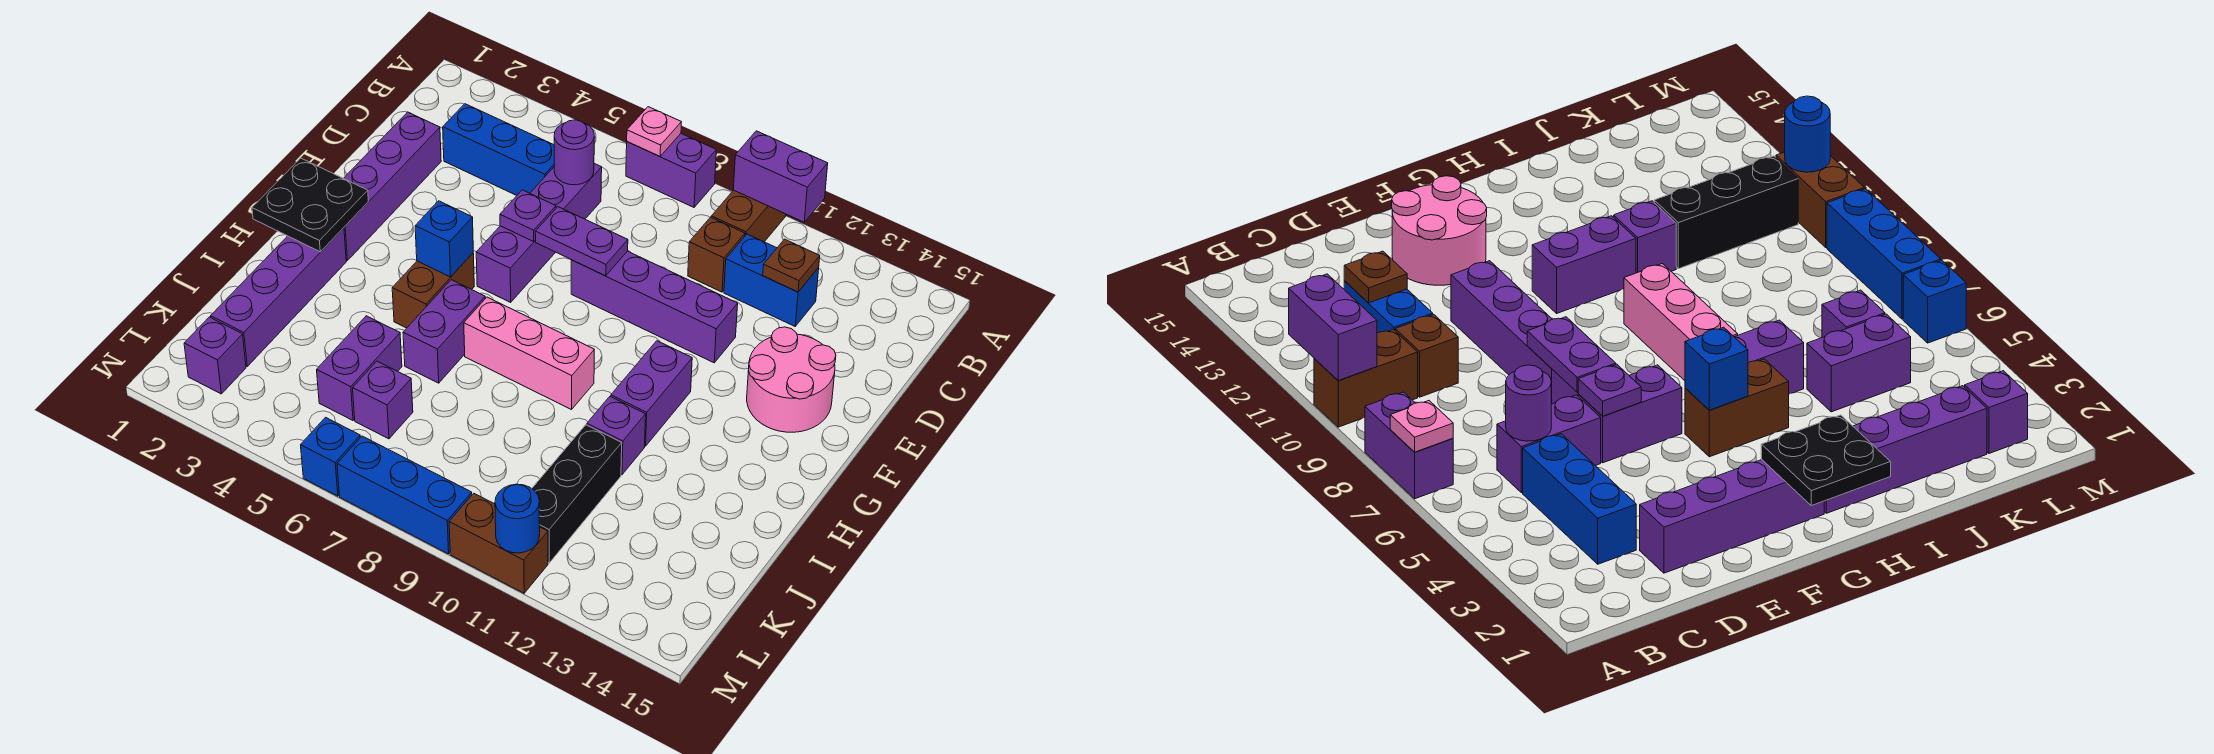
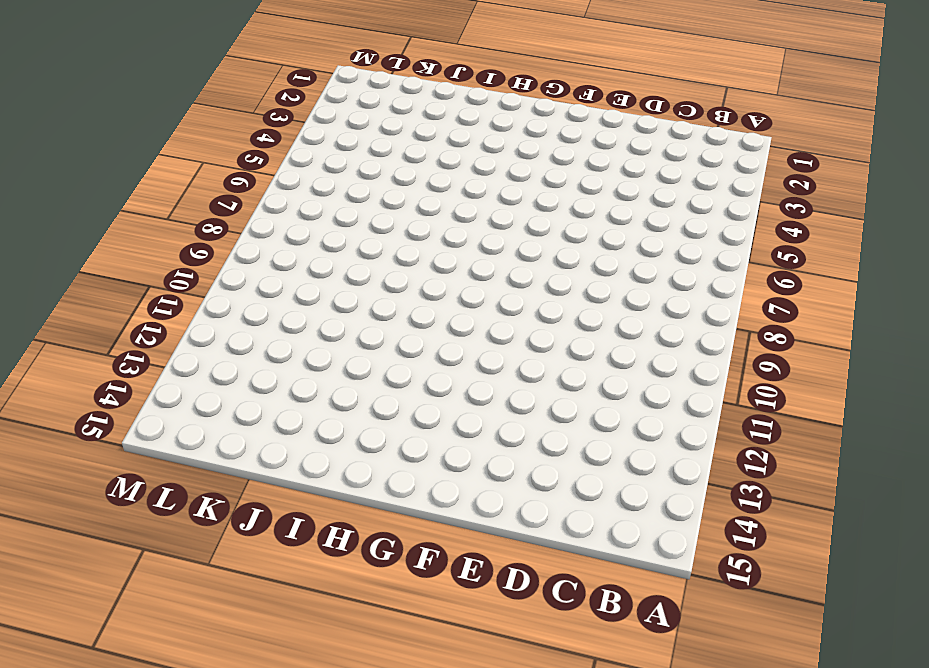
none -> purple brick A7:A8 level 1
none -> brown brick A10:B10 level 1
none -> blue brick C3:C5 level 1
none -> purple brick C6:D6 level 1

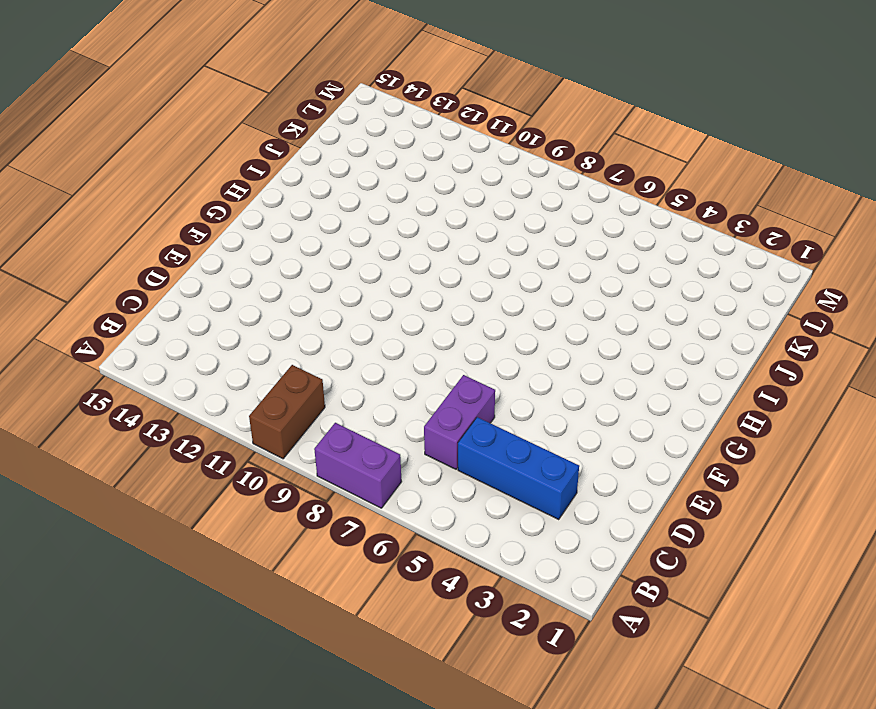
none -> brown brick C10 level 1
none -> blue brick C11:C12 level 1
none -> purple brick D2:G2 level 1
none -> purple brick E6:F6 level 1

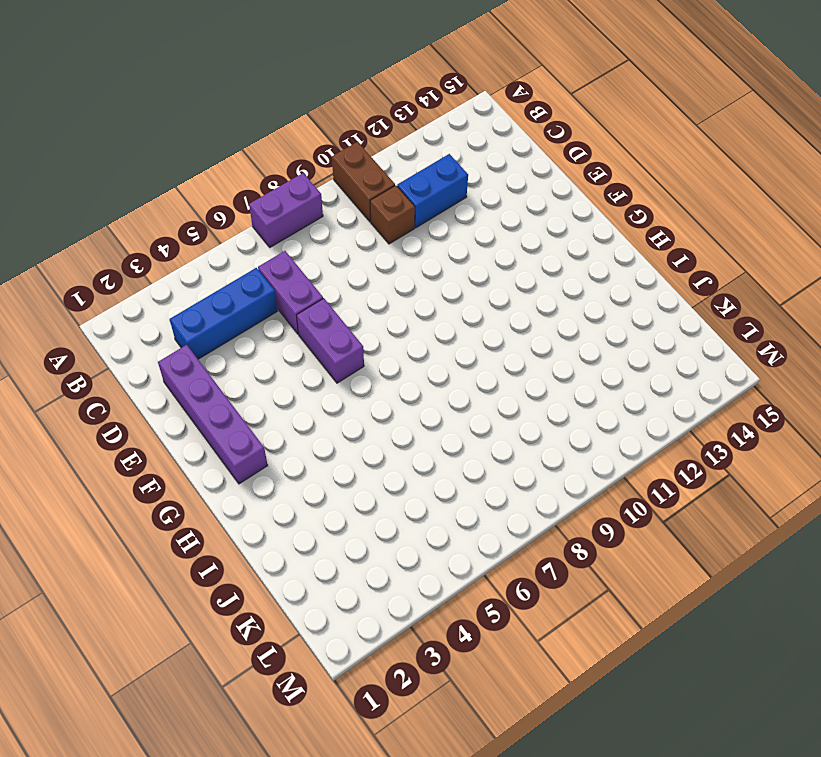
none -> purple brick E8:E11 level 1
none -> pink round brick E13:F14 level 1
none -> brown brick G5:H5 level 1
none -> purple brick G11:H11 level 1

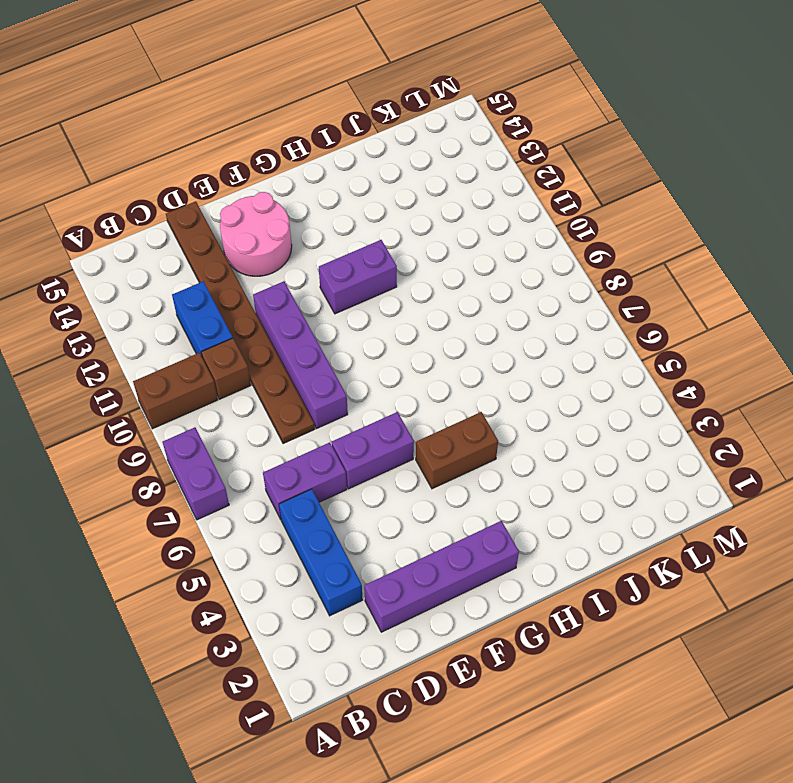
brown plate D8:D15 level 1 -> none
none -> purple brick H2:K2 level 1
none -> purple brick H6:I6 level 1
none -> pink brick H7:H9 level 1
none -> purple brick I11 level 1

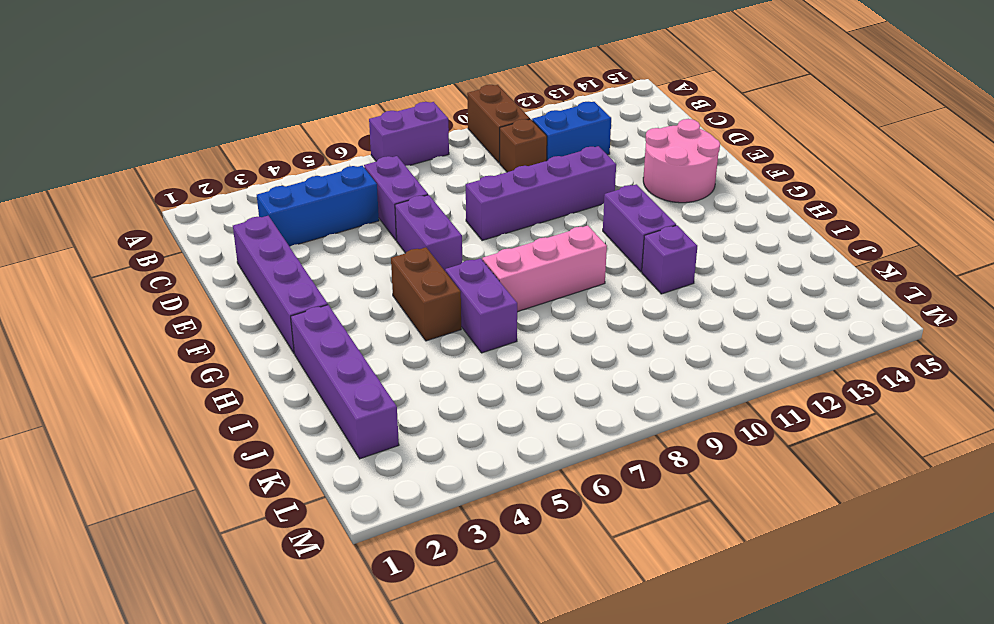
none -> purple brick J5:K5 level 1
none -> black brick J11:L11 level 1
none -> purple brick K6 level 1
none -> purple brick L2 level 1

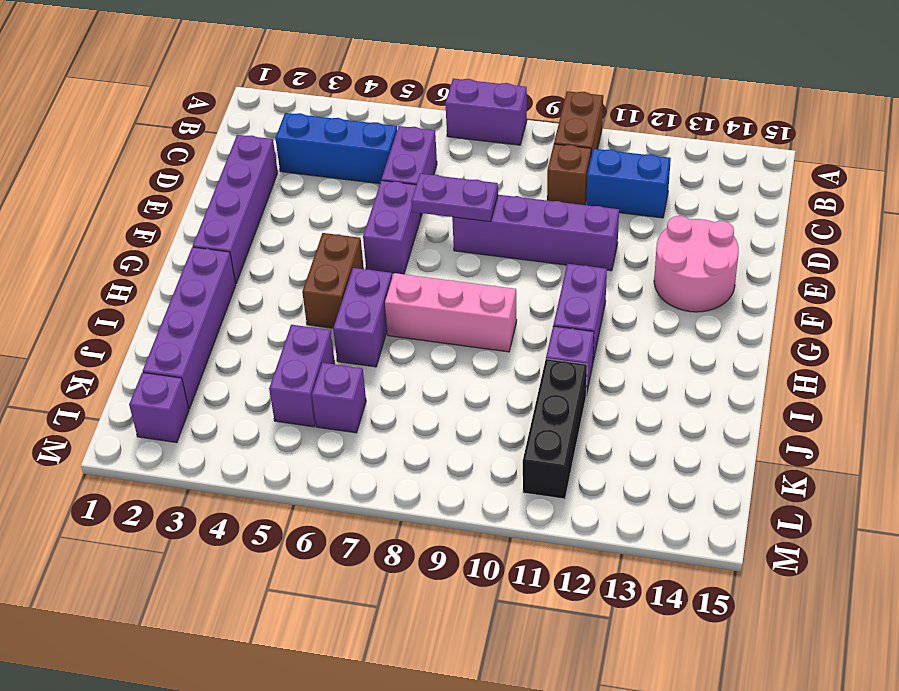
none -> blue brick M6 level 1
none -> blue brick M7:M9 level 1
none -> brown brick M10:M11 level 1
none -> pink plate A7 level 2

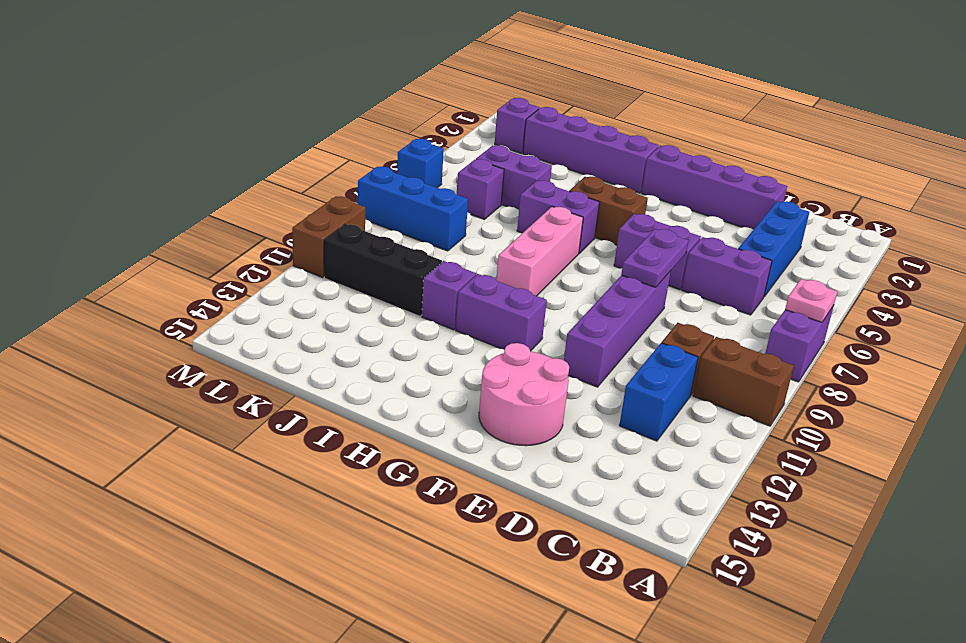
blue brick K8:M8 level 1 -> blue brick M7:M9 level 1
none -> purple brick A10:A11 level 2
none -> purple round brick C6 level 2
none -> brown plate C12 level 2
none -> purple plate E6 level 2

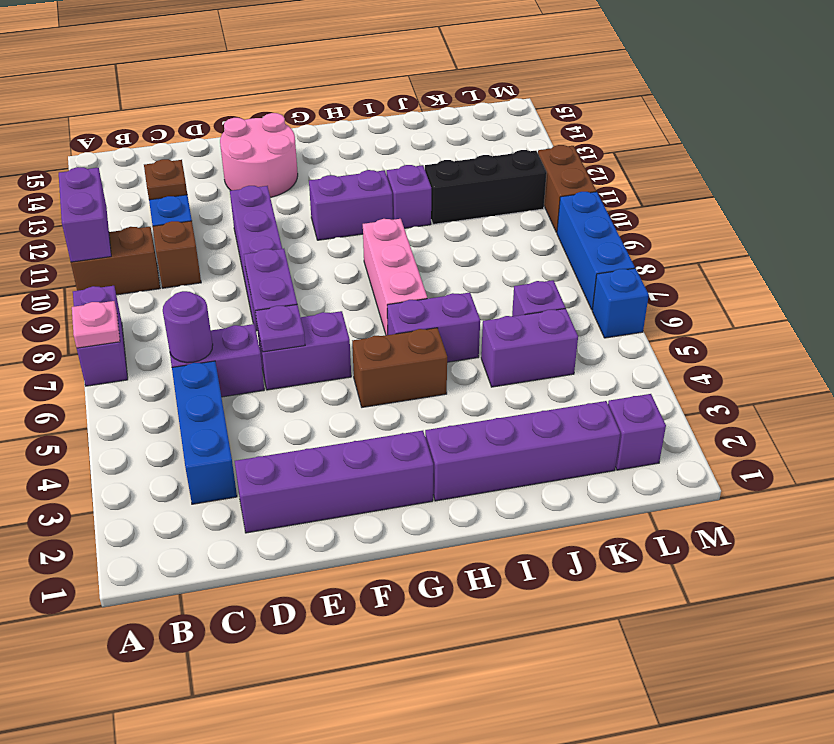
none -> black plate G1:H2 level 2
none -> blue brick G5 level 2
none -> blue round brick M11 level 2

